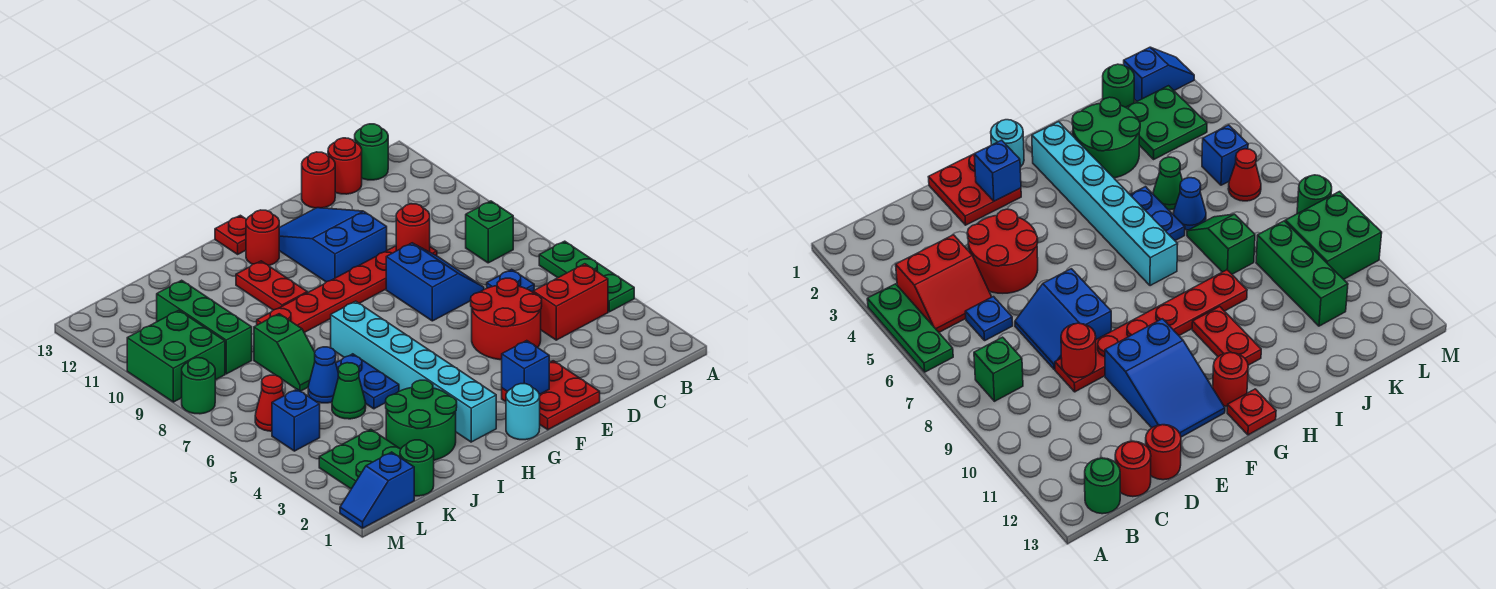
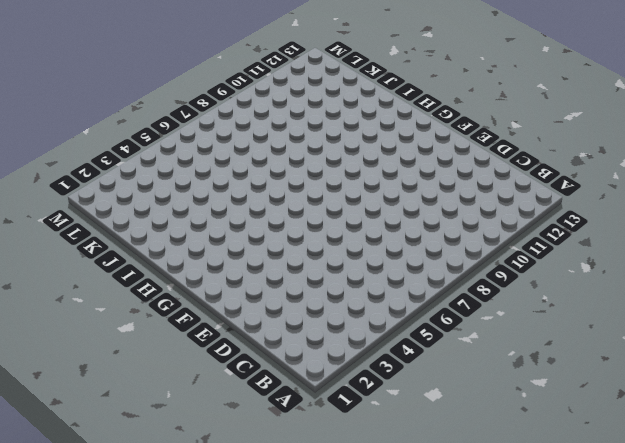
none -> green plate A4:A6 level 1
none -> red slope B4:C5 level 1 top 4
none -> green brick B8 level 1
none -> green round brick B13 level 1

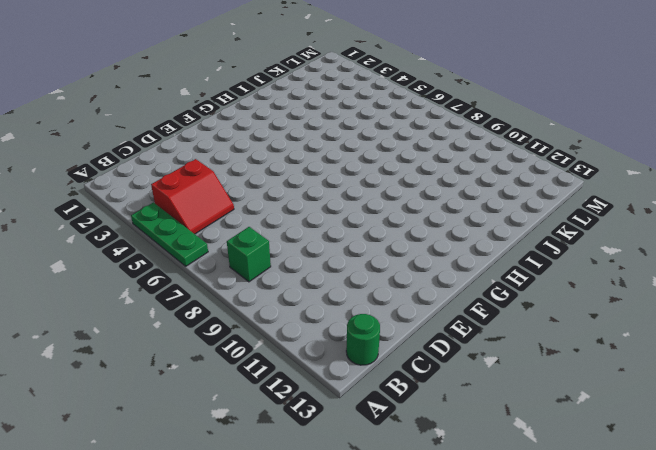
none -> blue plate C6 level 1
none -> red round brick C13 level 1
none -> red round brick D4:E5 level 1
none -> blue slope D7:E8 level 1 top E

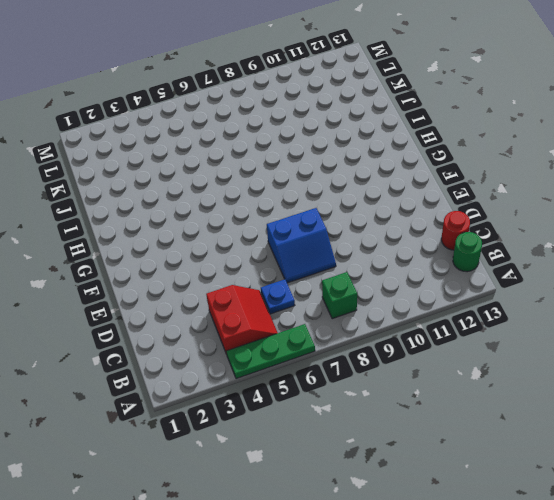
none -> red round brick D4:E5 level 1
none -> red plate D9:I9 level 1
none -> red round brick D13 level 1
none -> red plate E1:F2 level 1

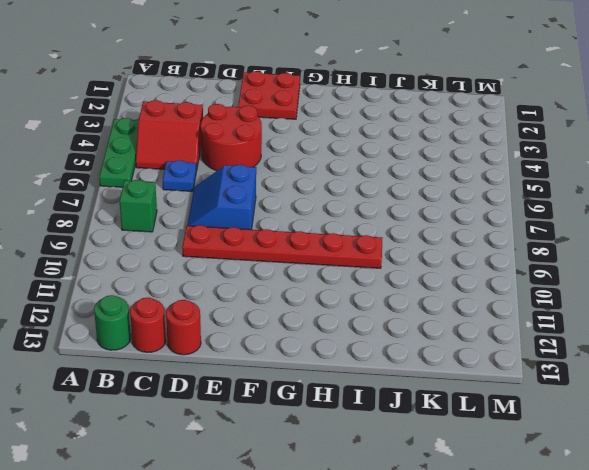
none -> blue slope E10:F12 level 1 top 10
none -> cyan round brick G1 level 1
none -> red round brick G12 level 1
none -> red plate G13 level 1

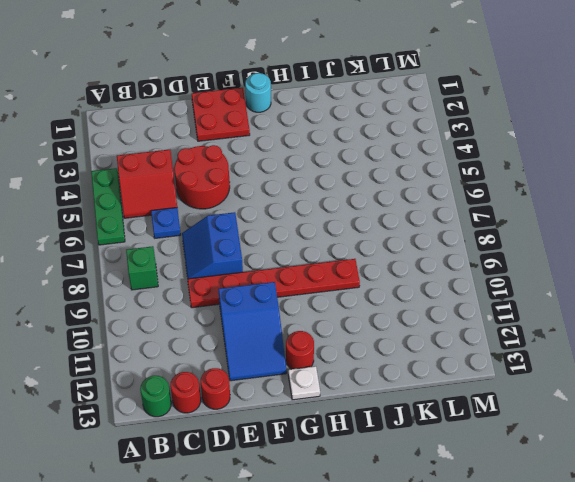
white plate G13 level 1 -> red plate G13 level 1
none -> cyan brick H2:H7 level 1
none -> red plate H10:H11 level 1
none -> green round brick I2:J3 level 1
none -> blue plate I5:I6 level 1

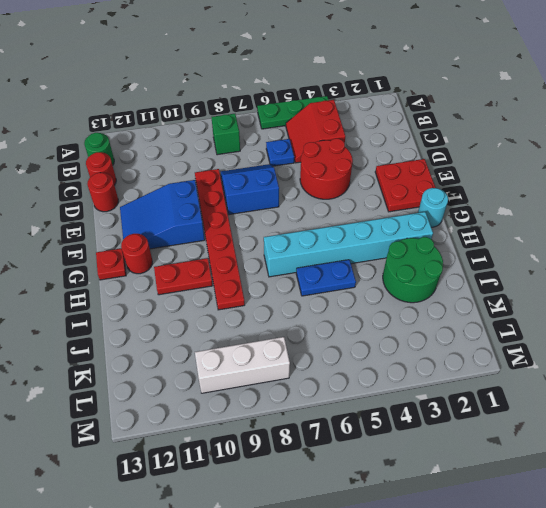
white brick L8:L10 level 1 -> green brick L9:M10 level 1
none -> green cone J5 level 1
none -> blue cone J6 level 1
none -> green slope J7:J8 level 1 top 8
none -> green round brick K1 level 1

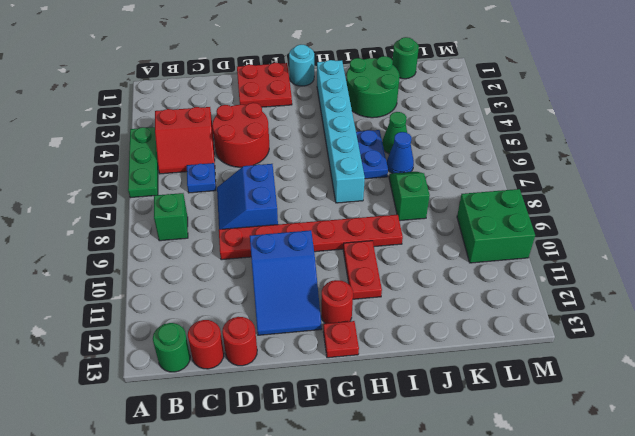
none -> green plate K2:L3 level 1
none -> green brick K9:K11 level 1
none -> blue slope L1:M1 level 1 top L
none -> blue brick L5 level 1

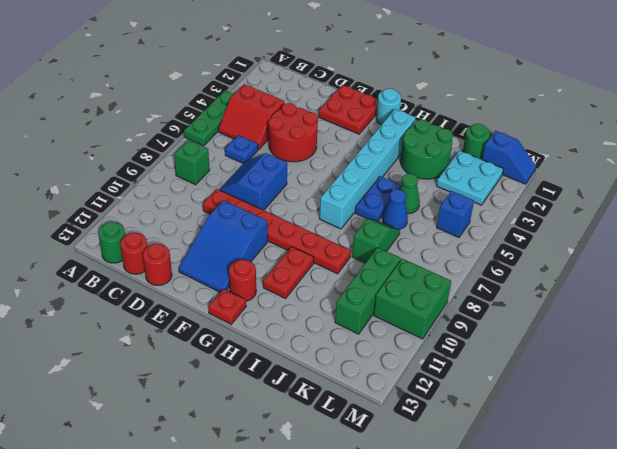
cyan plate K2:L3 level 1 -> green plate K2:L3 level 1
none -> red cone L6 level 1
none -> green round brick M8 level 1
none -> red round brick D9 level 2
none -> blue brick F2 level 2

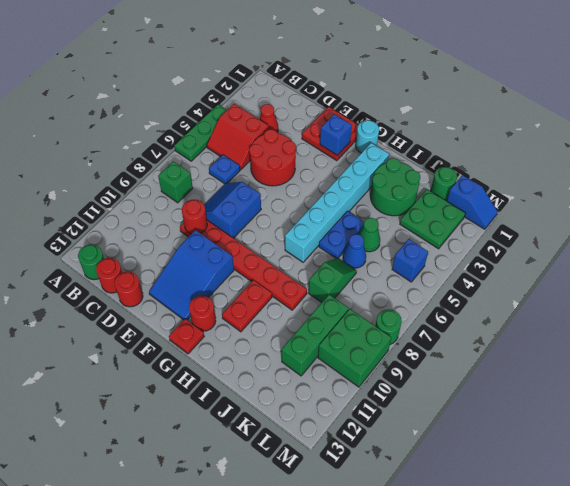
red cone C3 level 1 -> red cone L6 level 1

